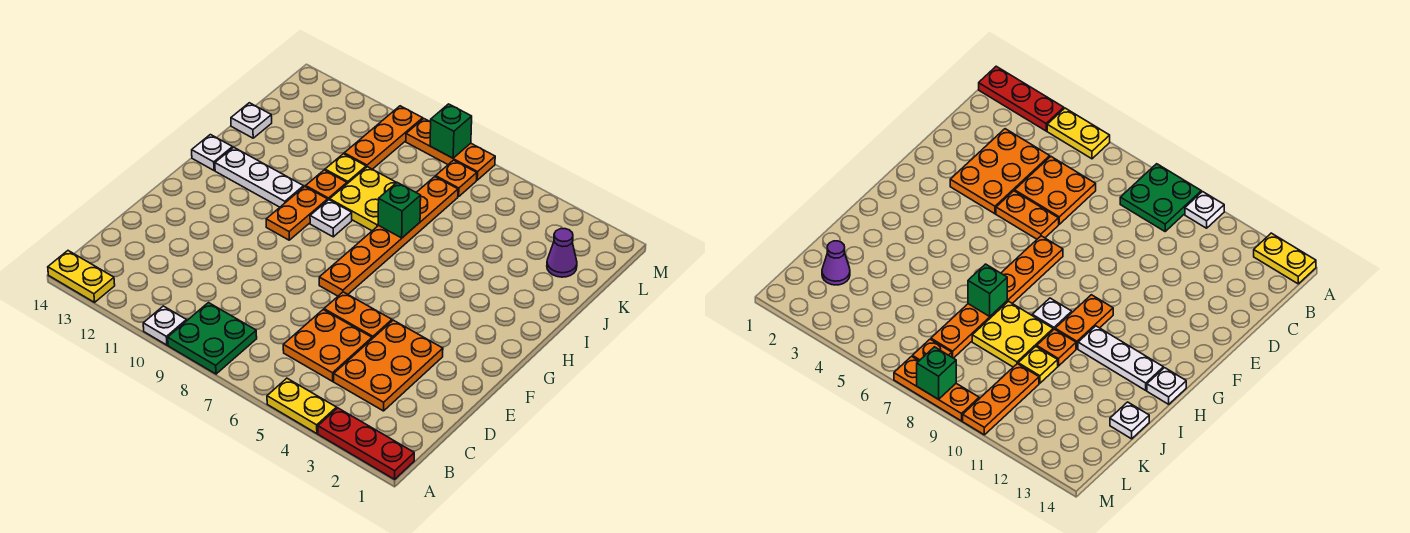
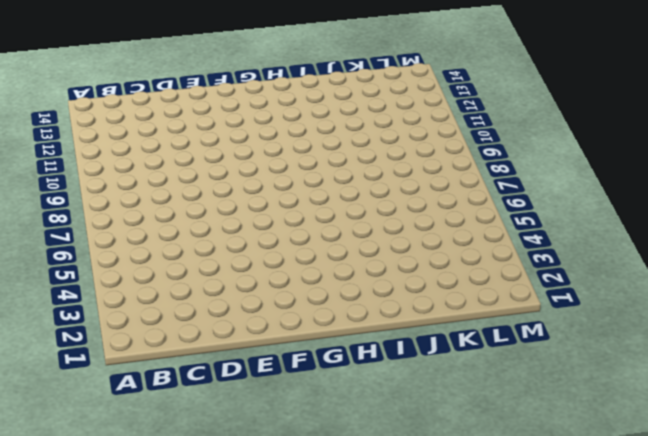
none -> red plate A1:A3 level 1
none -> yellow plate A4:A5 level 1
none -> green plate A8:B9 level 1

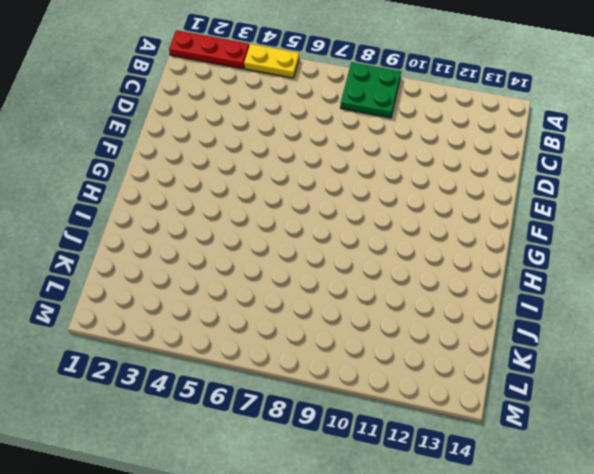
none -> white plate A10 level 1
none -> yellow plate A13:A14 level 1
none -> orange plate C3:E4 level 1

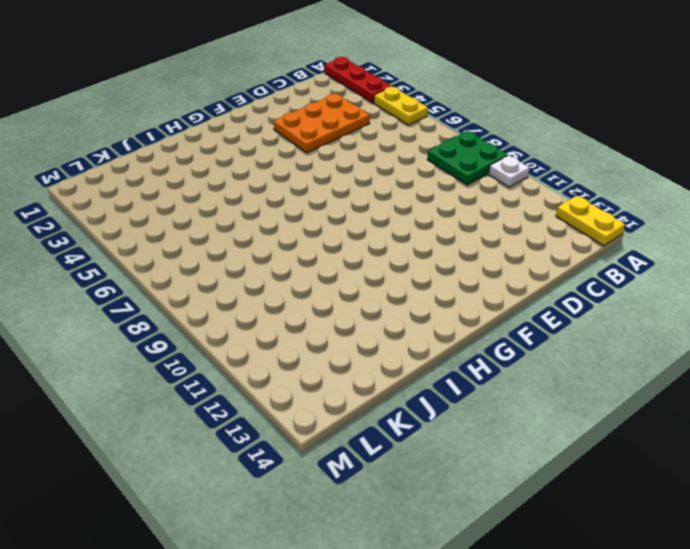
none -> orange plate C5:D6 level 1
none -> orange plate E5:E6 level 1
none -> orange plate F7:K7 level 1

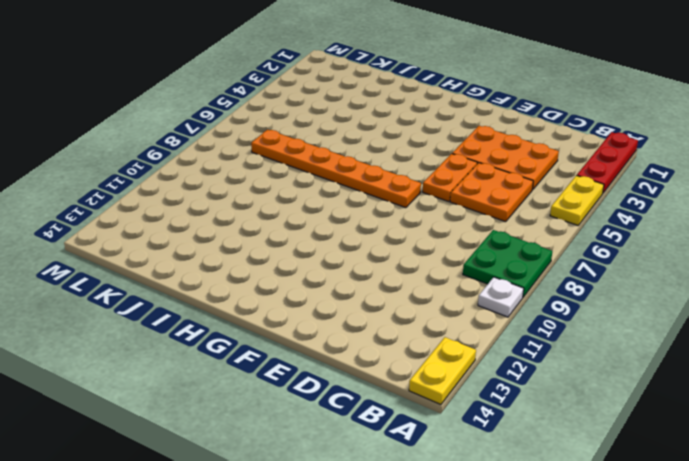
none -> orange plate G10:H10 level 1
none -> white plate H9 level 1
none -> white plate H11:H13 level 1

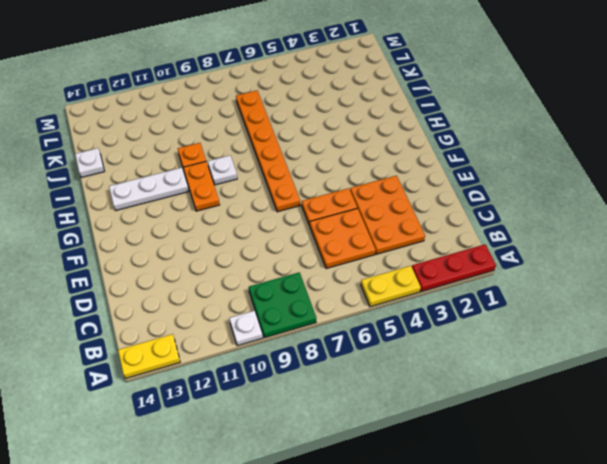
none -> white plate H14 level 1
none -> yellow plate I8:J9 level 1
none -> yellow plate J10 level 1

